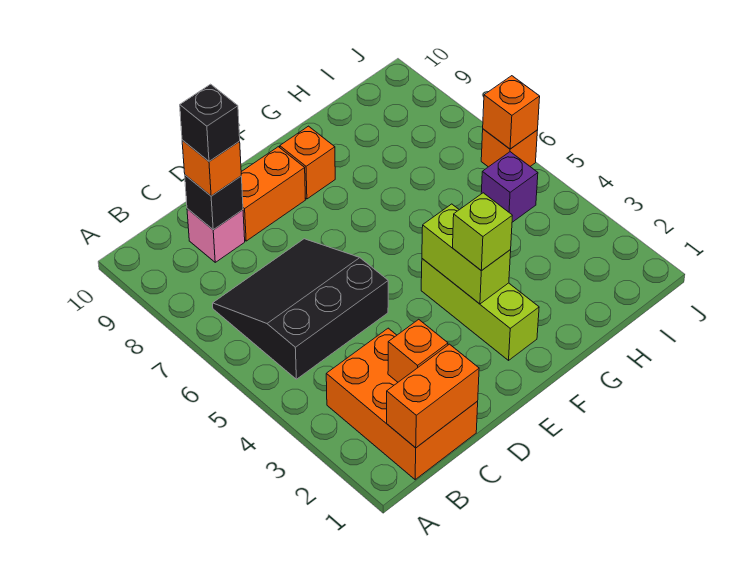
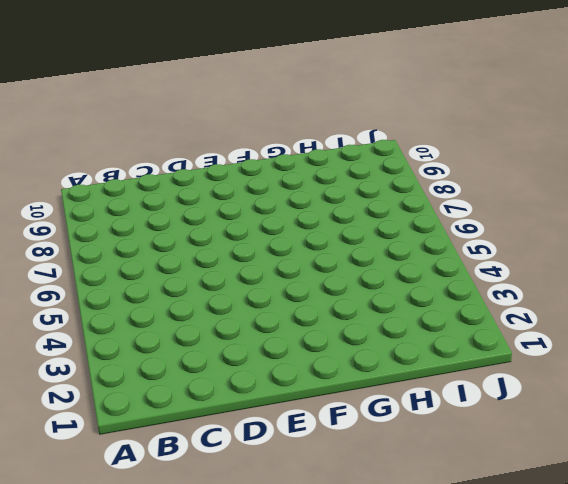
none -> orange brick B1:C3 level 1
none -> black slope B5:D7 level 1 top 5
none -> pink brick C9 level 1

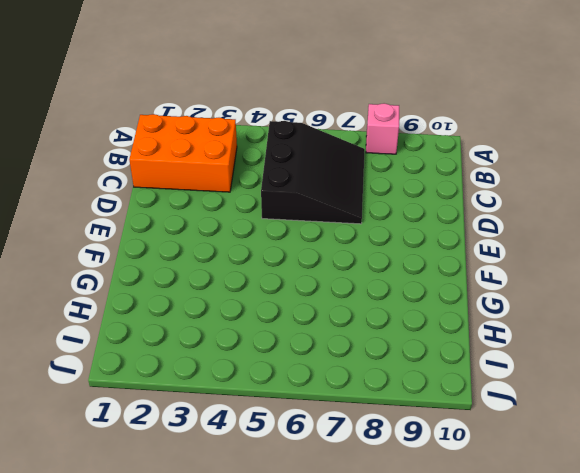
pink brick A8 level 1 -> pink brick C9 level 1
none -> orange brick D9:E9 level 1
none -> lime brick F2:F4 level 1
none -> orange brick F9 level 1

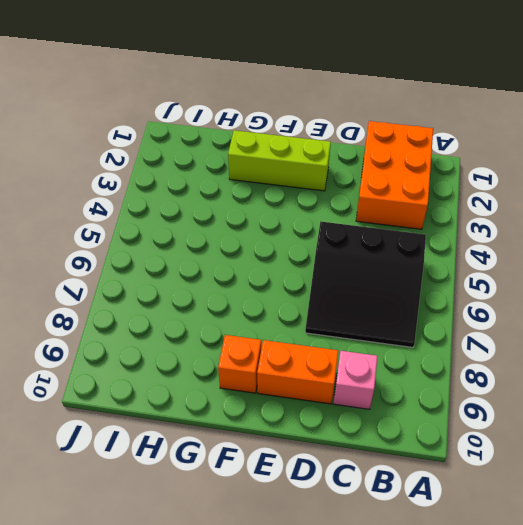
lime brick E2:G2 level 1 -> lime brick F2:F4 level 1
none -> purple brick I5 level 1
none -> orange brick J6 level 1
none -> orange brick B1:C1 level 2

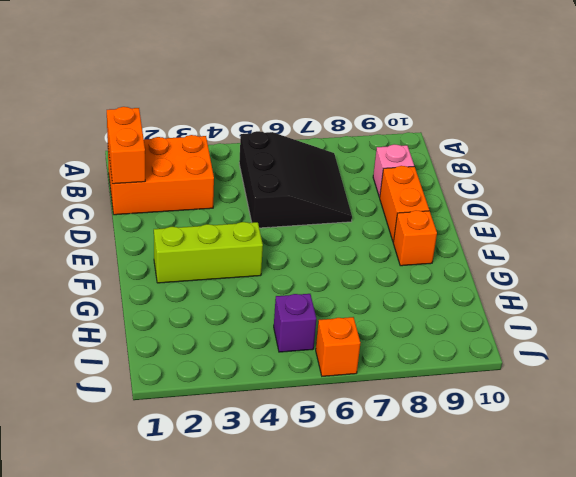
none -> orange brick C2 level 2
none -> black brick C9 level 2
none -> lime brick F3:F4 level 2

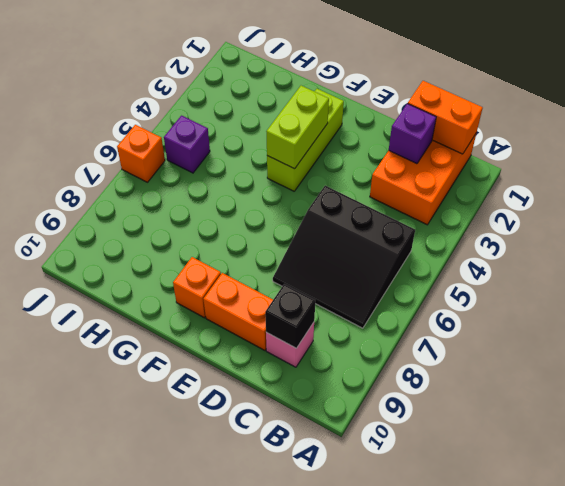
purple brick C2 level 2 -> orange brick C2 level 2
none -> orange brick J6 level 2
none -> orange brick C9 level 3
none -> lime brick F3 level 3

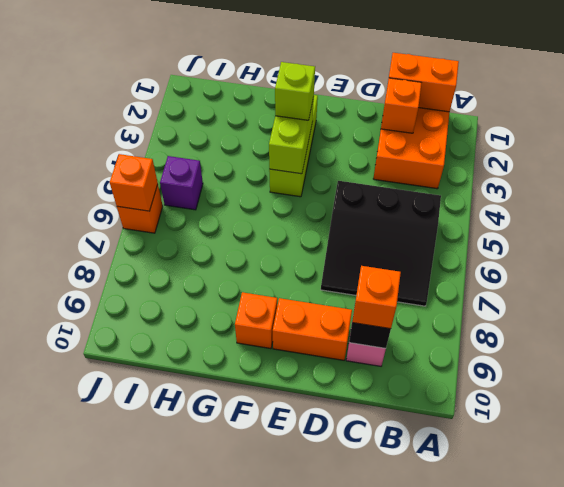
none -> black brick C9 level 4

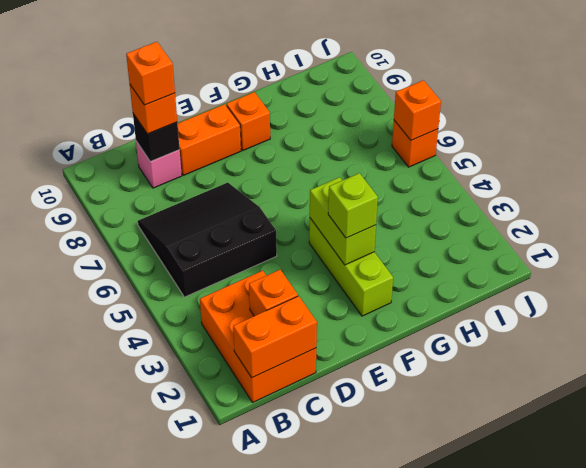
orange brick C9 level 4 -> black brick C9 level 4
none -> purple brick I5 level 1

